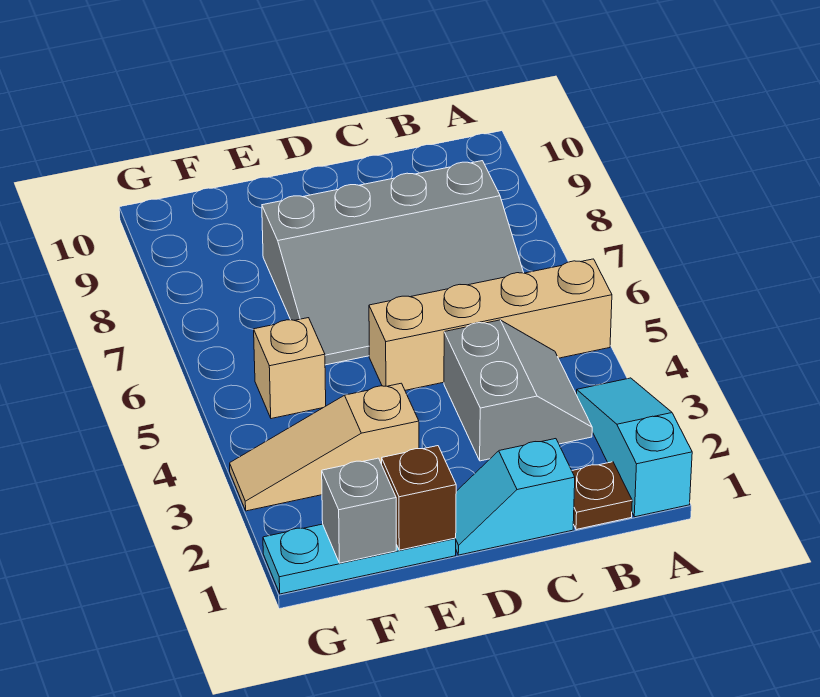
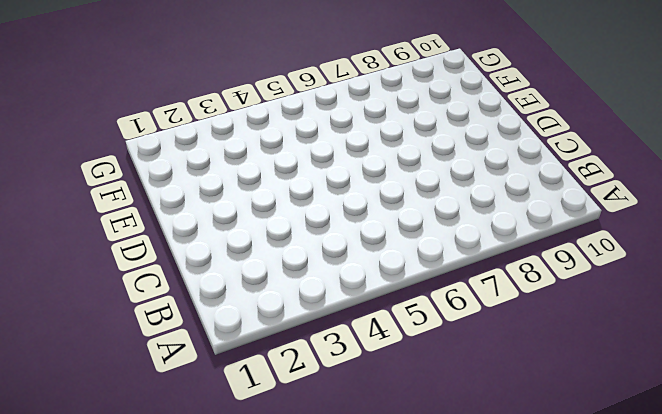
none -> cyan slope A1:A3 level 1 top 1
none -> tan brick A5:D5 level 1

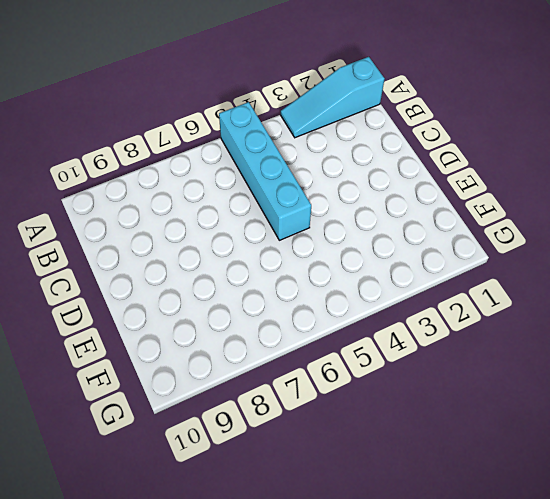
cyan brick A5:D5 level 1 -> tan brick A5:D5 level 1
none -> brown plate B1 level 1
none -> grey slope B3:C4 level 1 top C

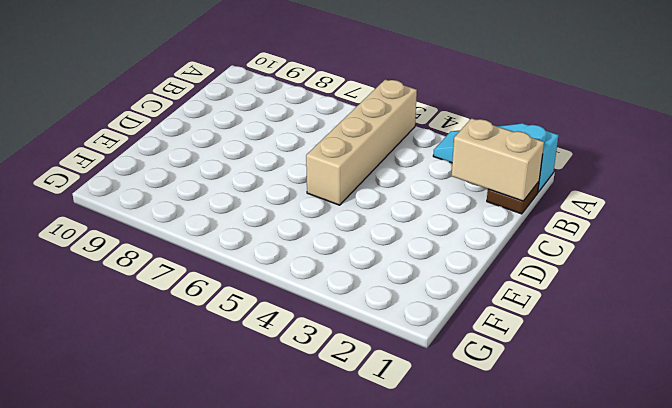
tan brick B1:B2 level 2 -> none
none -> grey slope B3:C4 level 1 top C
none -> grey slope B6:E8 level 1 top 8

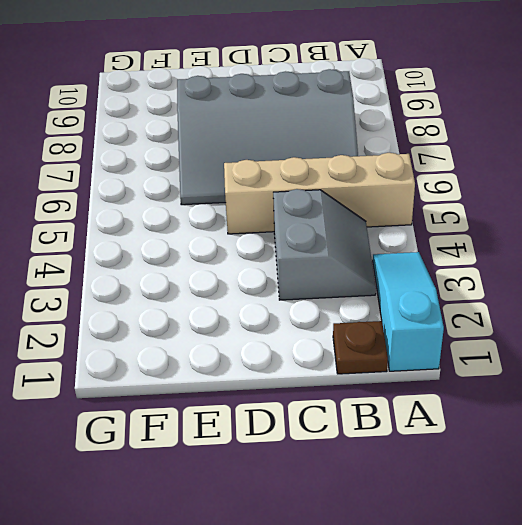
none -> cyan slope C1:D1 level 1 top C
none -> cyan plate E1:G1 level 1

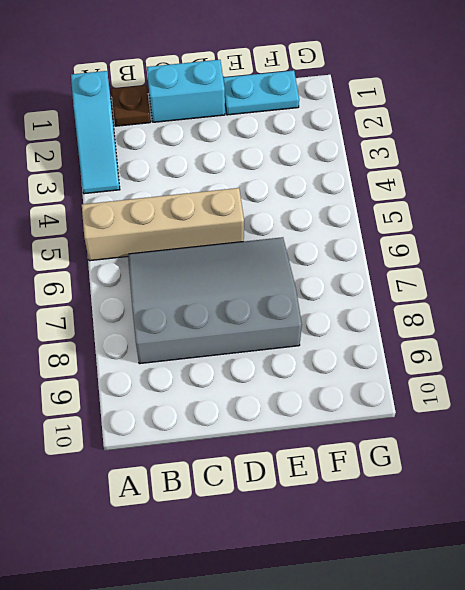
cyan brick C1:D1 level 1 -> cyan slope C1:D1 level 1 top C
cyan plate E1:F1 level 1 -> cyan plate E1:G1 level 1
none -> grey slope B3:C4 level 1 top C
none -> tan slope E3:G3 level 1 top E

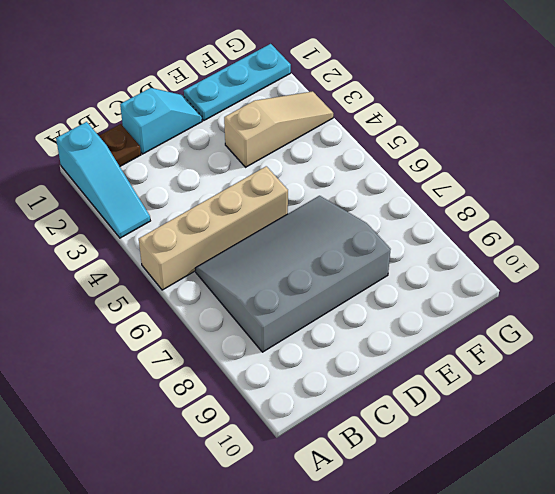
none -> grey slope B3:C4 level 1 top C
none -> tan brick F5 level 1

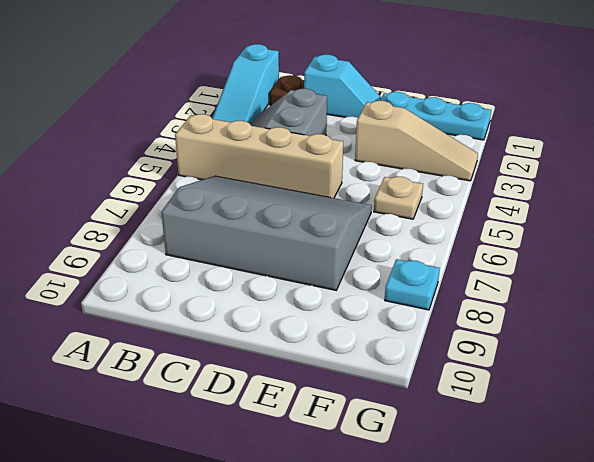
tan plate F5 level 1 -> tan brick F5 level 1
cyan plate G8 level 1 -> none
none -> brown brick E1 level 2
none -> grey brick F1 level 2

